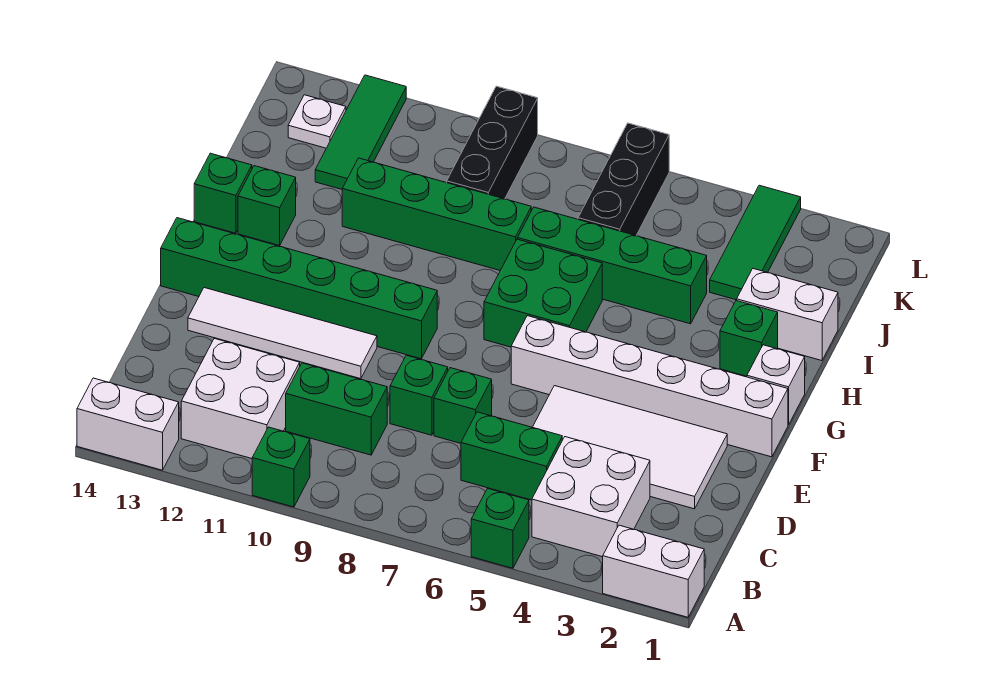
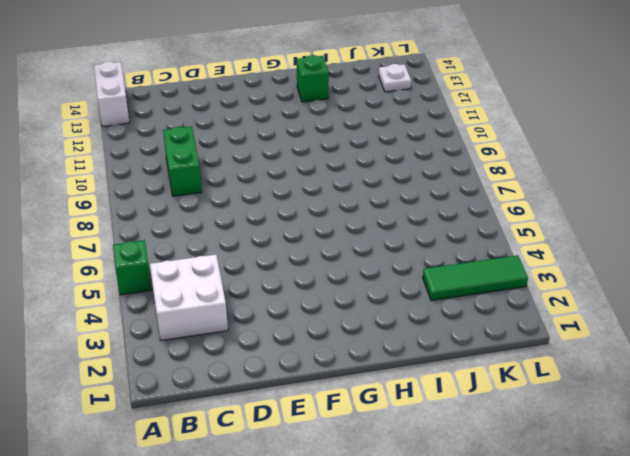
none -> white brick A1:A2 level 1
none -> green brick A10 level 1
none -> white brick B11:C12 level 1

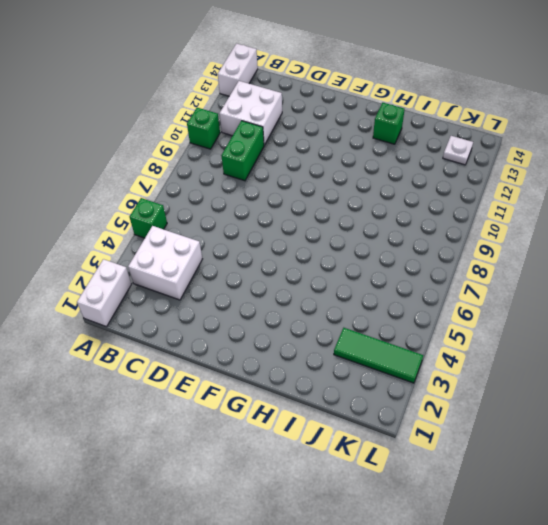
none -> green brick C5:C6 level 1
none -> white tile D2:E5 level 1
none -> green brick D7 level 1

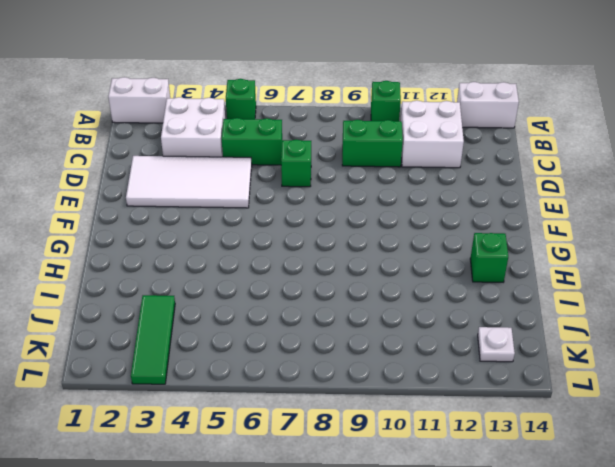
none -> green brick D8 level 1
none -> white tile E10:E13 level 1
none -> white brick F1:F6 level 1

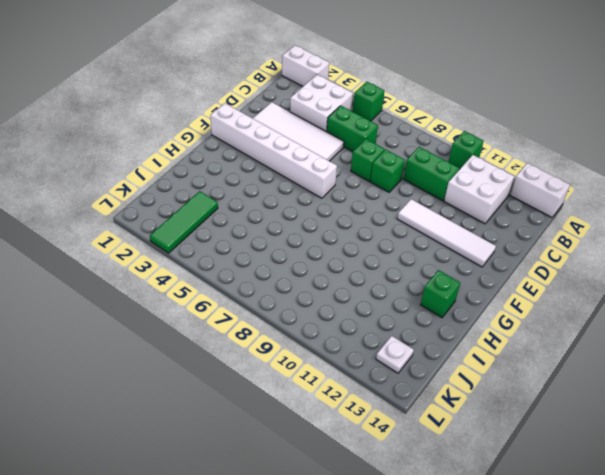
none -> green brick F9:F14 level 1
none -> white brick G1 level 1
none -> green brick G6:H7 level 1

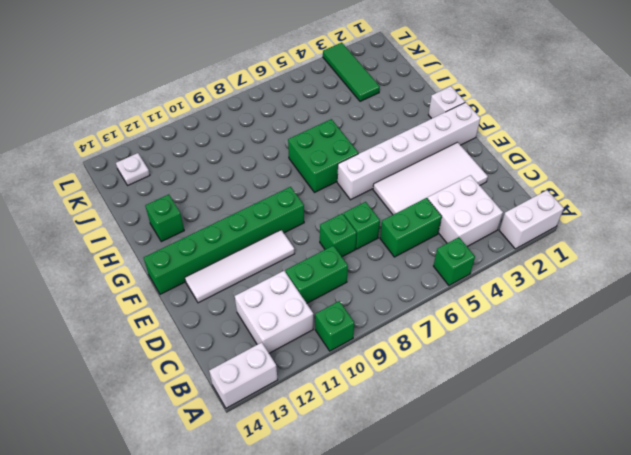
none -> green brick H2 level 1
none -> green brick H14 level 1
none -> white brick I1:I2 level 1

